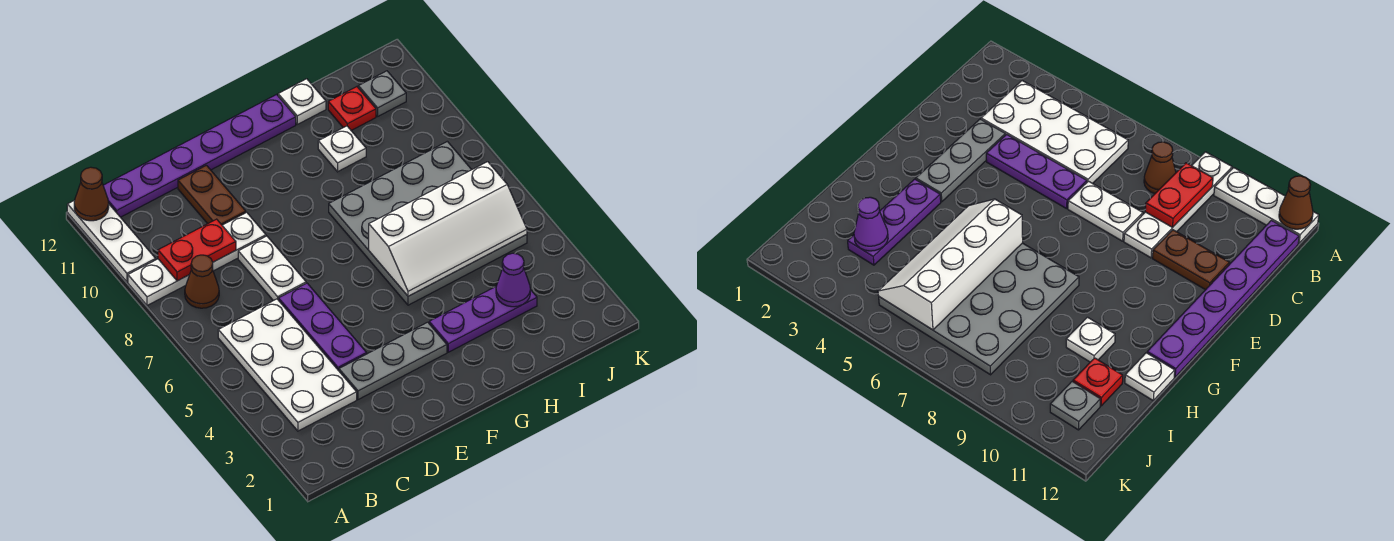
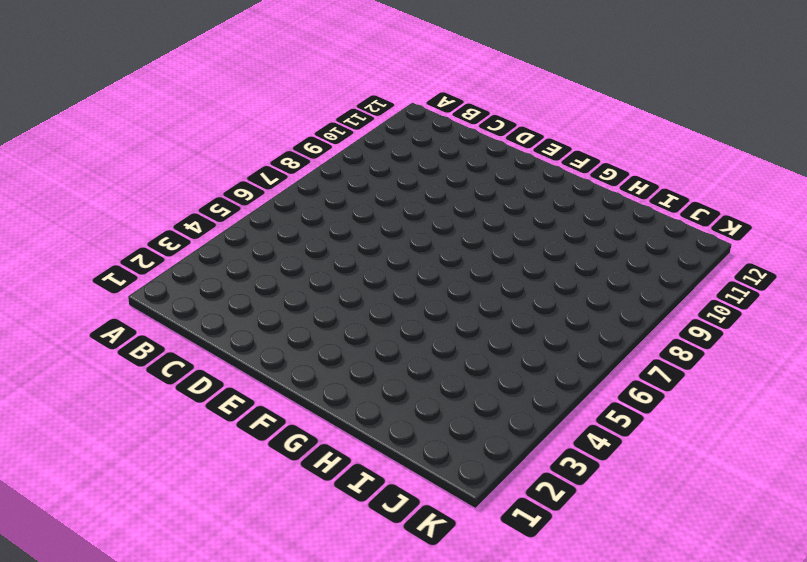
none -> white plate A9:D9 level 1
none -> white plate A10:A12 level 1
none -> white plate B3:C6 level 1

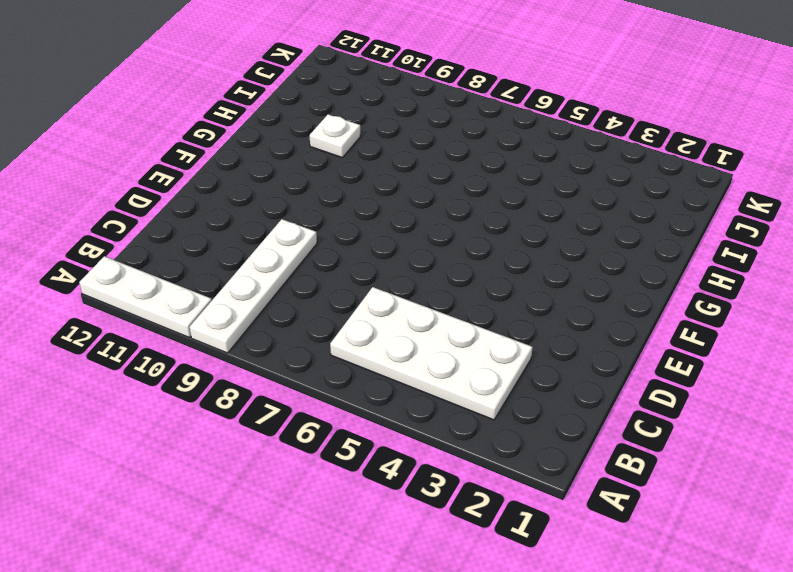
none -> brown cone B8 level 1
none -> purple plate B12:G12 level 1
none -> grey plate D3:F3 level 1

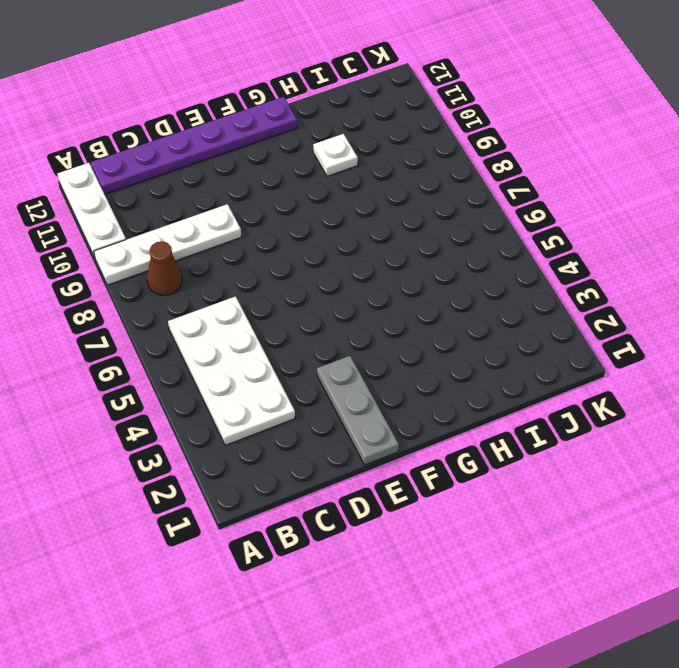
grey plate E1:E3 level 1 -> grey plate D3:F3 level 1
none -> purple plate D4:D6 level 1
none -> white plate D7:D8 level 1
none -> brown plate D10:D11 level 1

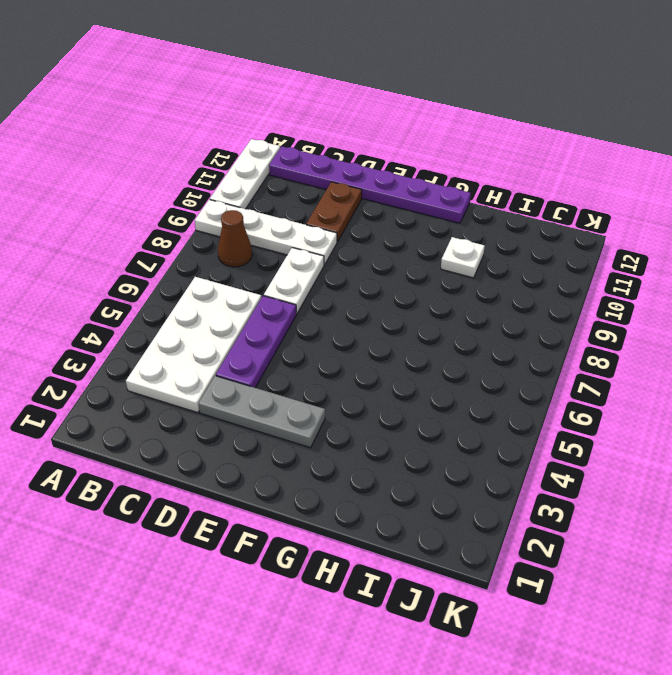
none -> purple plate G3:I3 level 1
none -> grey plate G5:J8 level 1
none -> white plate H12 level 1

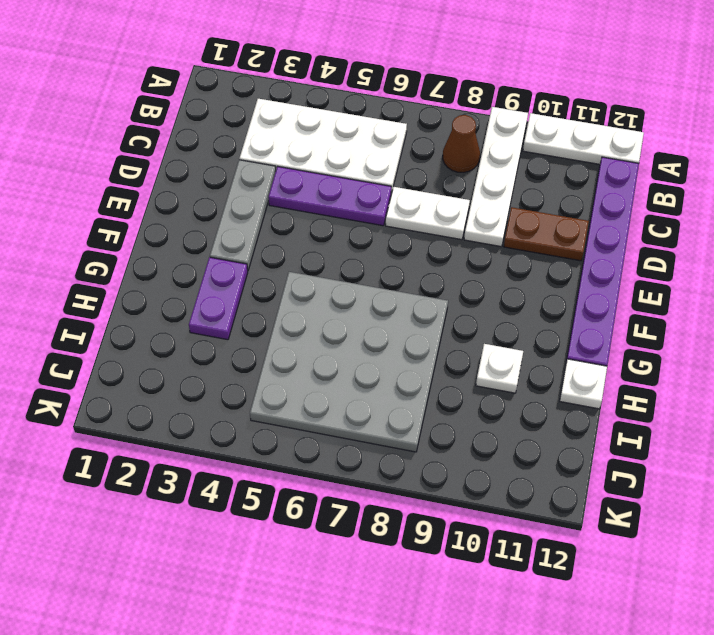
purple plate G3:H3 level 1 -> purple plate G3:I3 level 1
none -> red plate I11 level 1
none -> grey plate J11 level 1
none -> brown cone A12 level 2

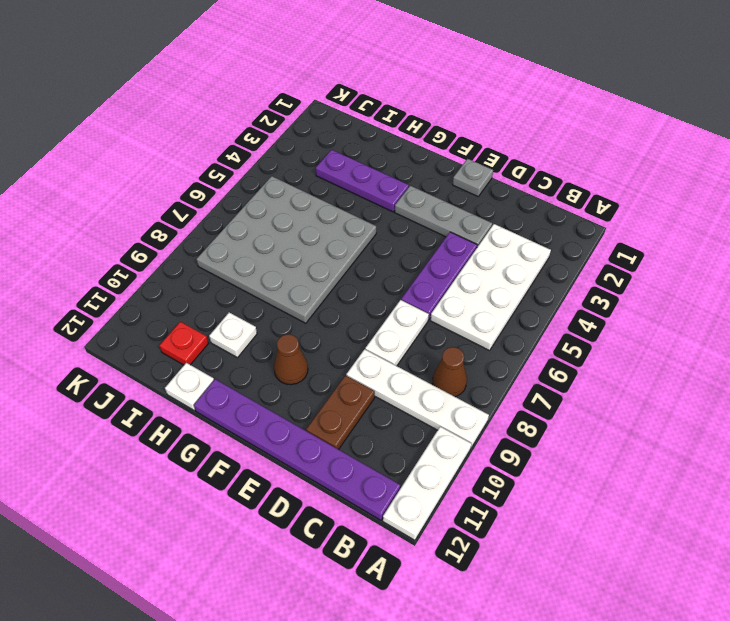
grey plate E1 level 1 -> grey plate J11 level 1
brown cone F10 level 1 -> brown cone A12 level 2
none -> red plate B9:C9 level 2
none -> white slope G5:J6 level 2 top 6
none -> purple cone I3 level 2

